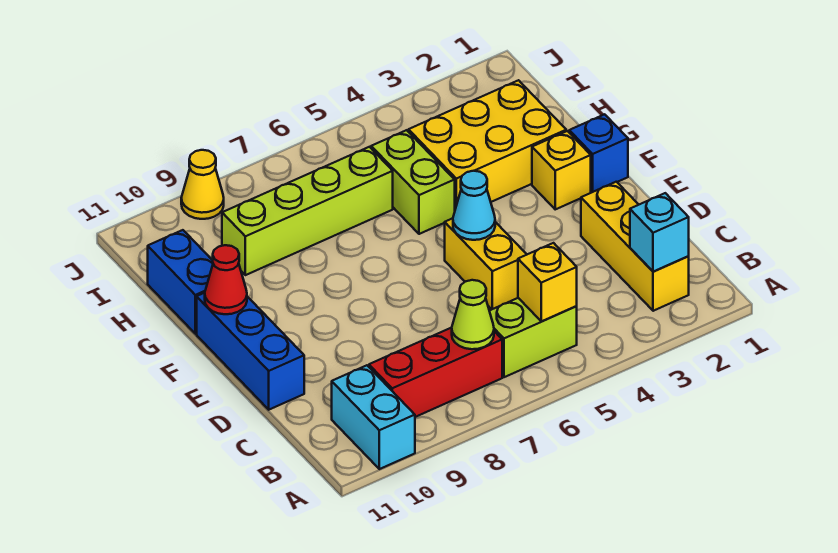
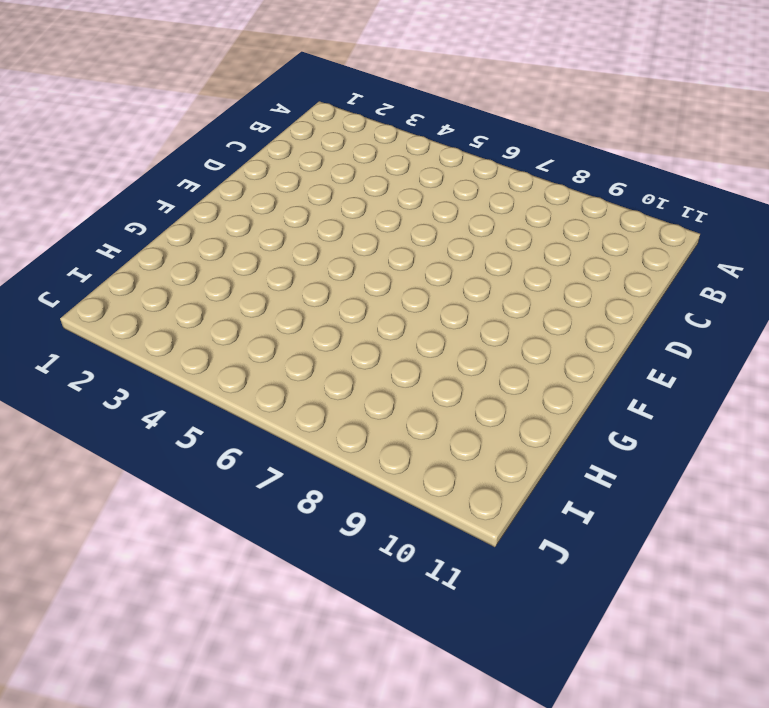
none -> cyan brick A10:B10 level 1
none -> yellow brick B2:D2 level 1
none -> lime brick B5:B6 level 1

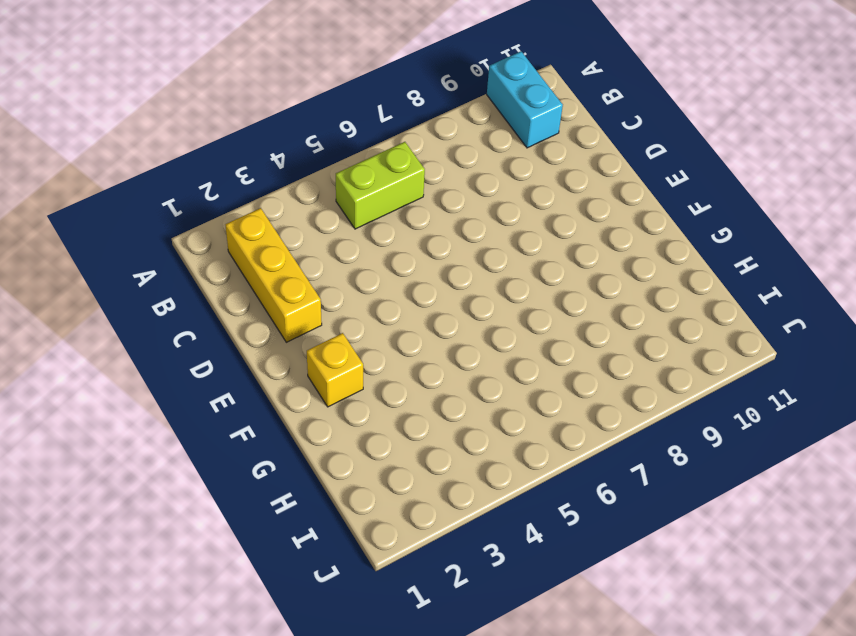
none -> red brick B7:B9 level 1
none -> yellow brick D5:E5 level 1
none -> blue brick D11:F11 level 1

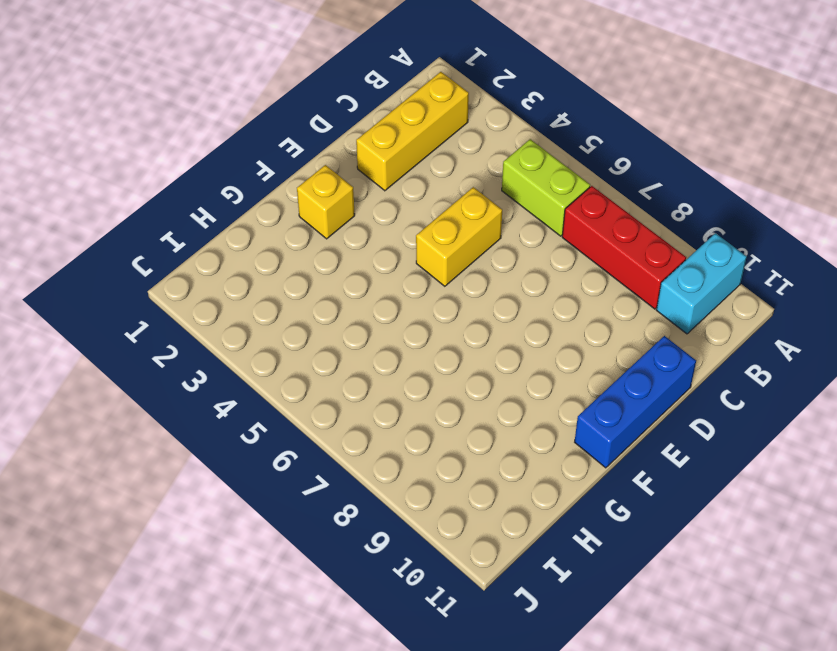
none -> blue brick F1 level 1
none -> yellow brick G2:H4 level 1
none -> lime brick G5:H5 level 1

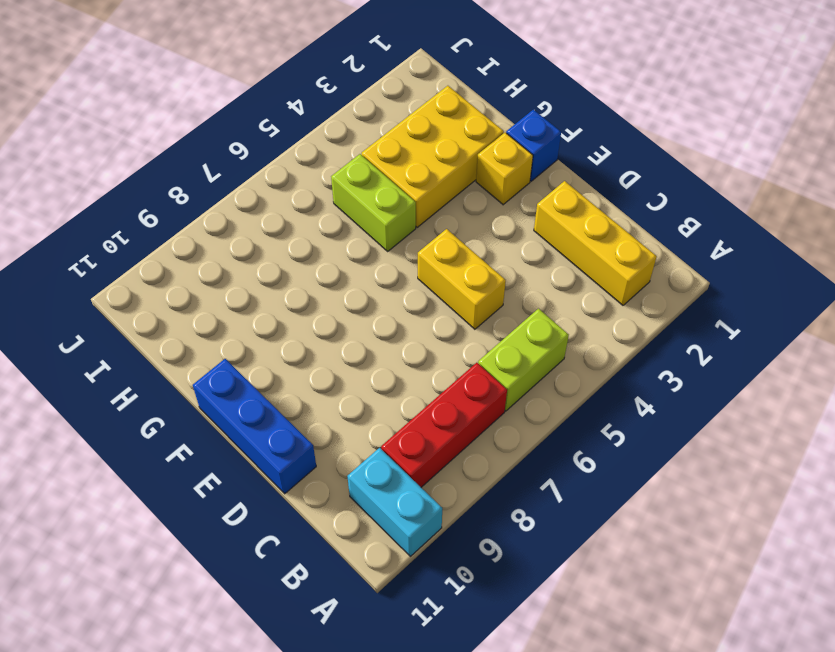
none -> blue brick G11:H11 level 1
none -> lime brick H6:H9 level 1
none -> yellow cone J9 level 1

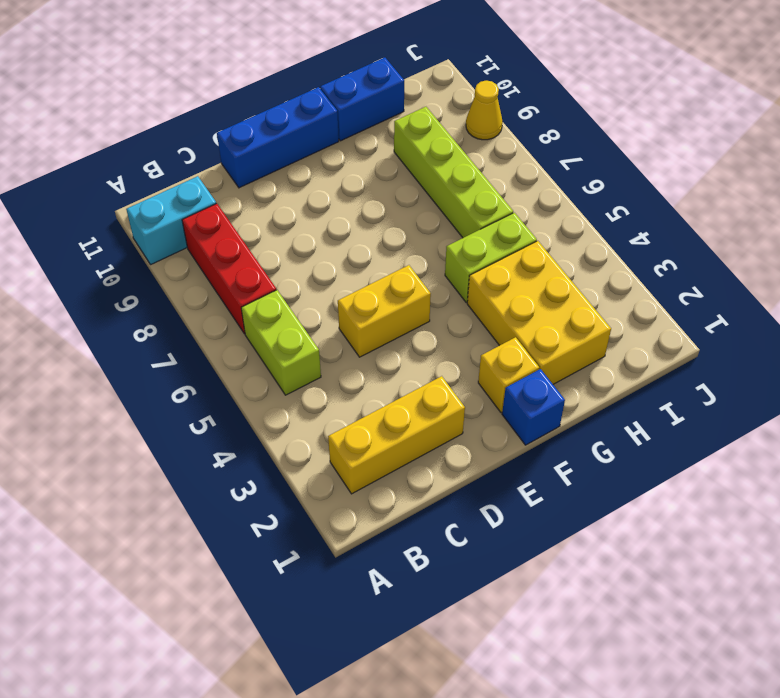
none -> cyan brick B2 level 2
none -> yellow brick B5 level 2
none -> lime cone B7 level 2

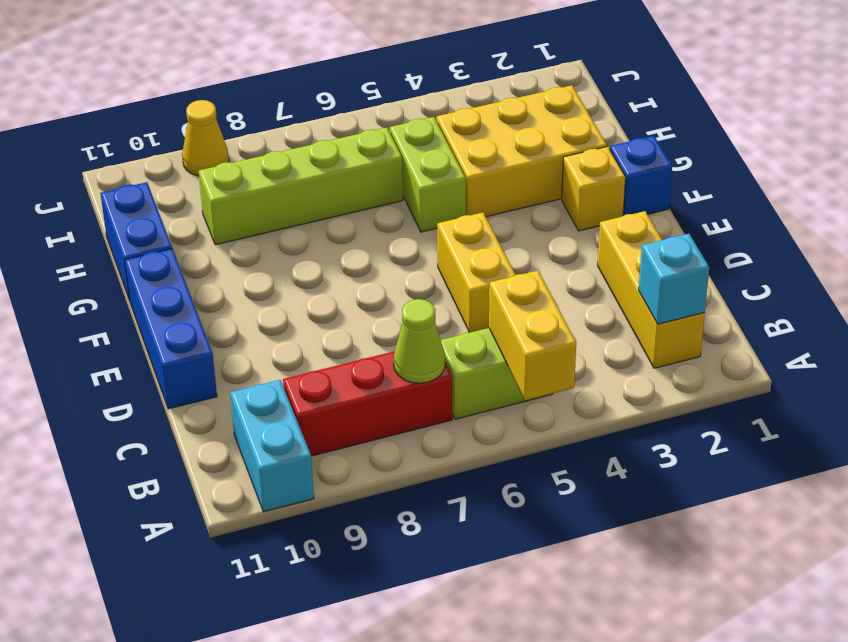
yellow brick A5:B5 level 2 -> yellow brick B5 level 2
none -> cyan cone E5 level 2
none -> red cone F11 level 2

